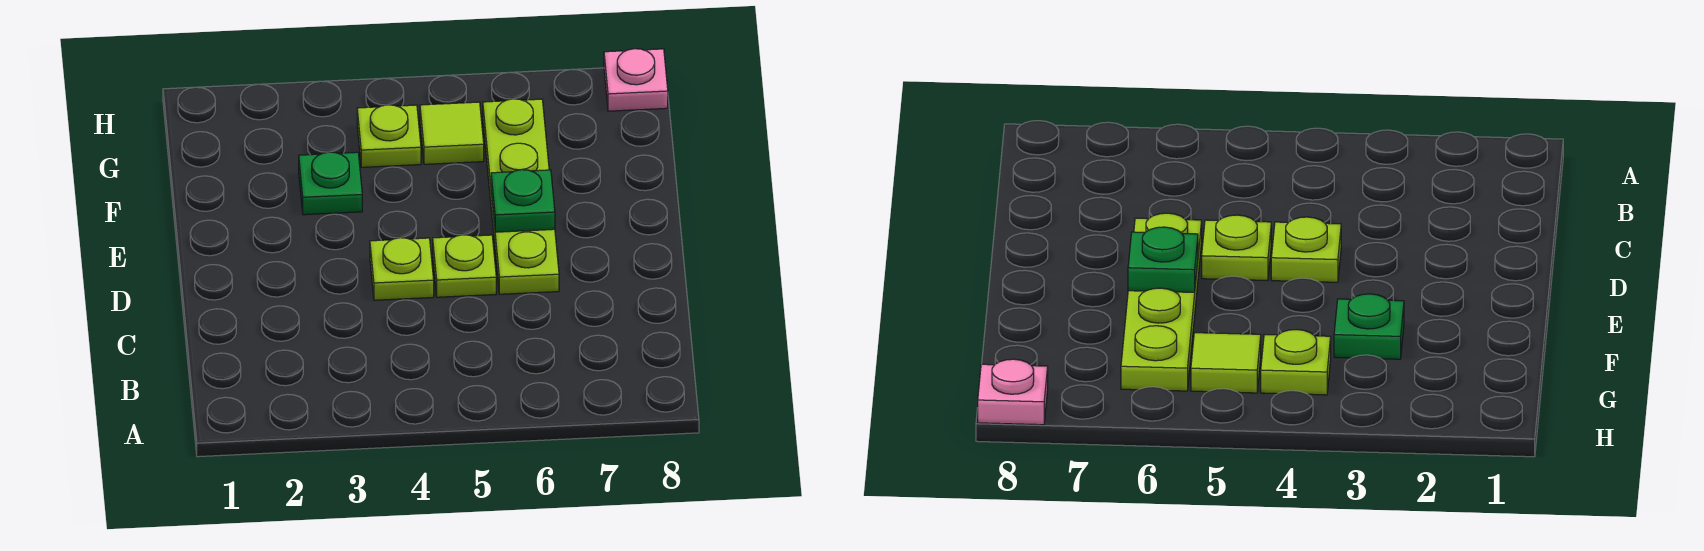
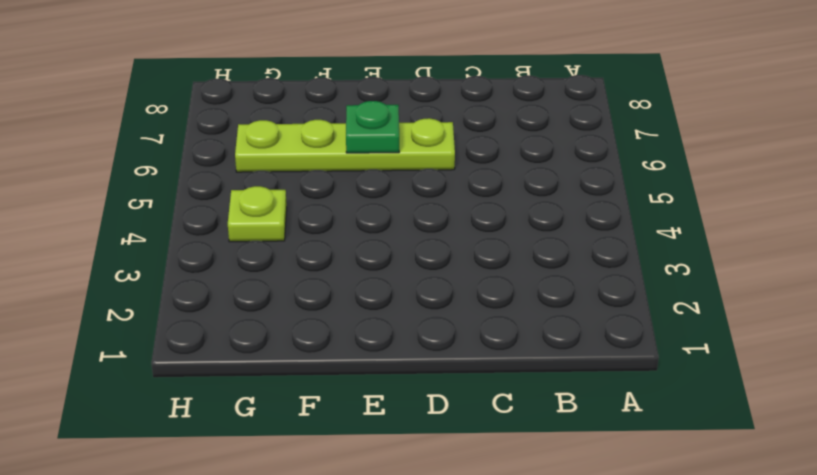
none -> lime plate D4 level 1
none -> lime plate D5 level 1

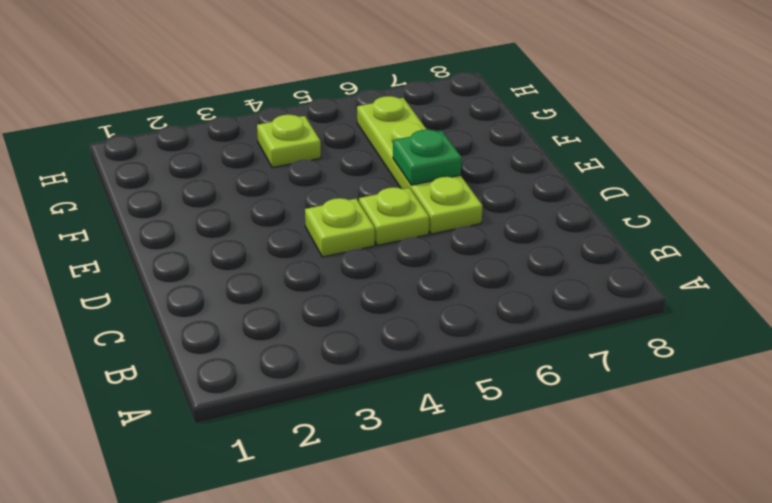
none -> green plate F3 level 1
none -> lime tile G5 level 1

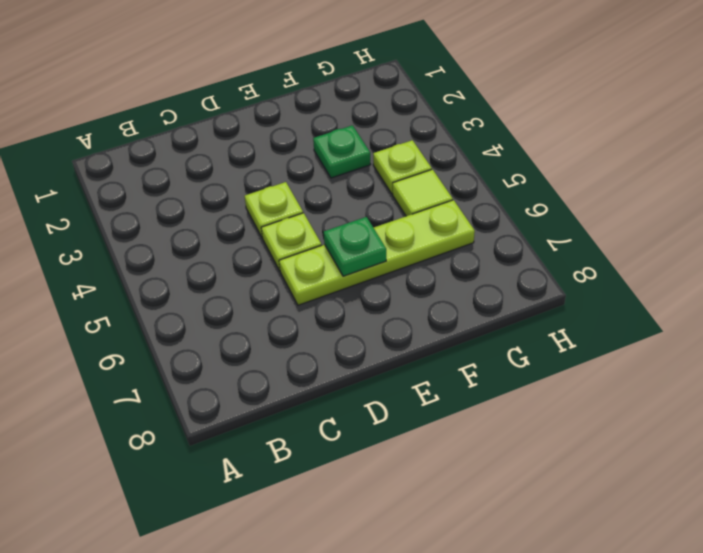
none -> pink plate H8 level 1

